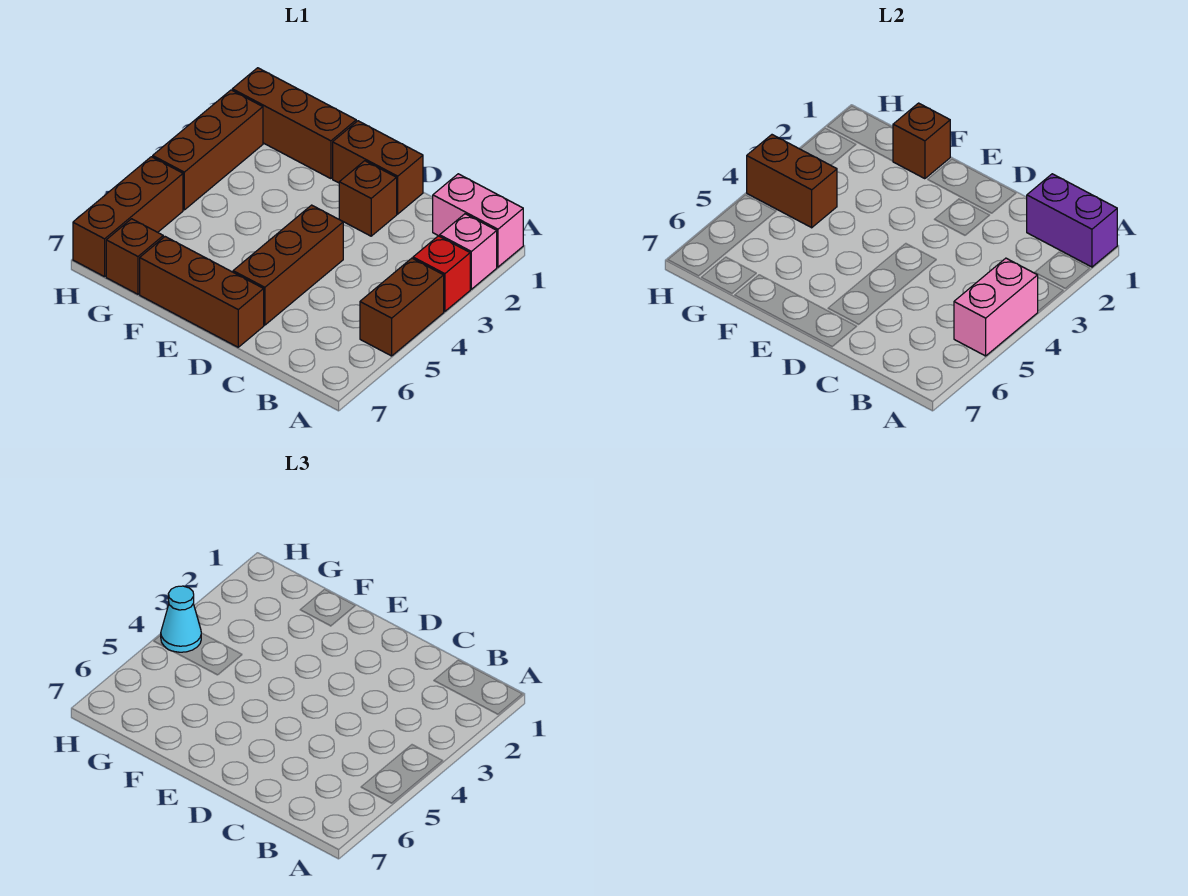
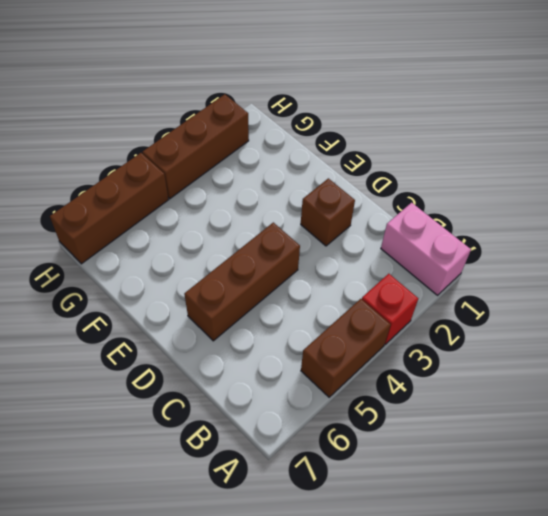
none -> pink brick A2 level 1
none -> brown brick D1:E1 level 1
none -> brown brick D7:F7 level 1

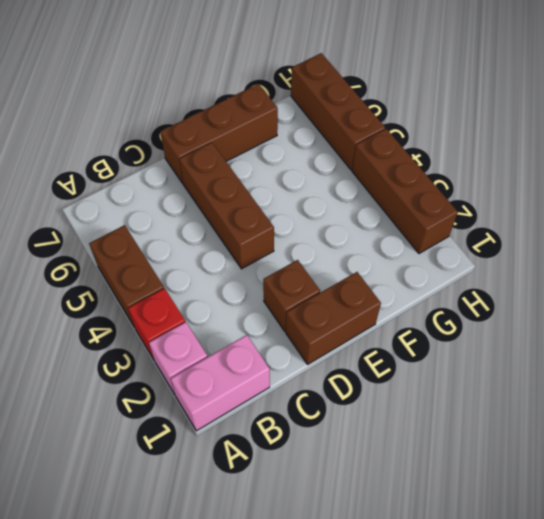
none -> brown brick F1:H1 level 1
none -> brown brick G7 level 1
none -> purple brick A1:B1 level 2

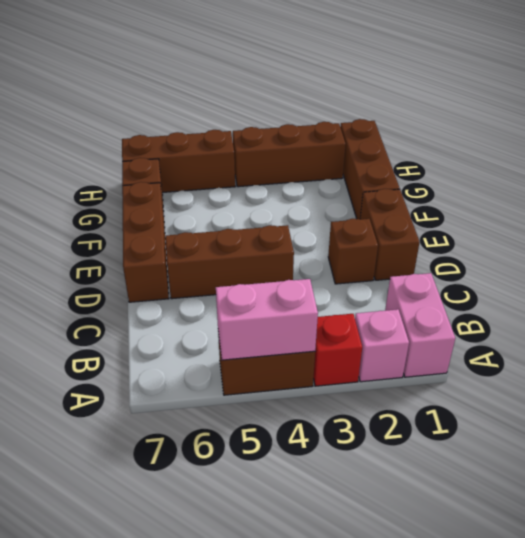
none -> purple brick A1:B1 level 2
none -> brown brick F1 level 2
none -> brown brick G4:H4 level 2

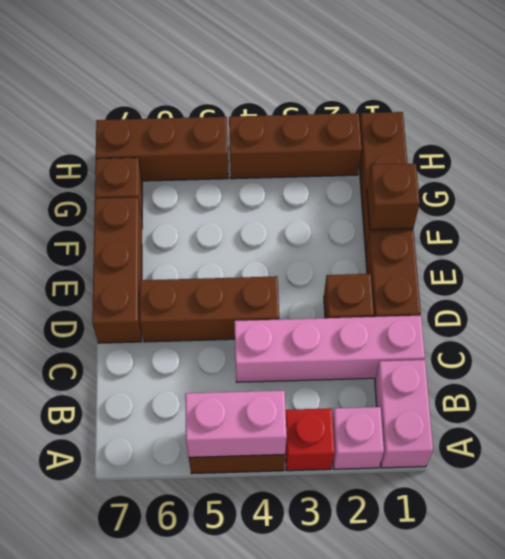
pink brick C1:C4 level 1 -> none
none -> purple brick A1:B1 level 2
none -> brown brick G4:H4 level 2
none -> cyan cone H4 level 3

